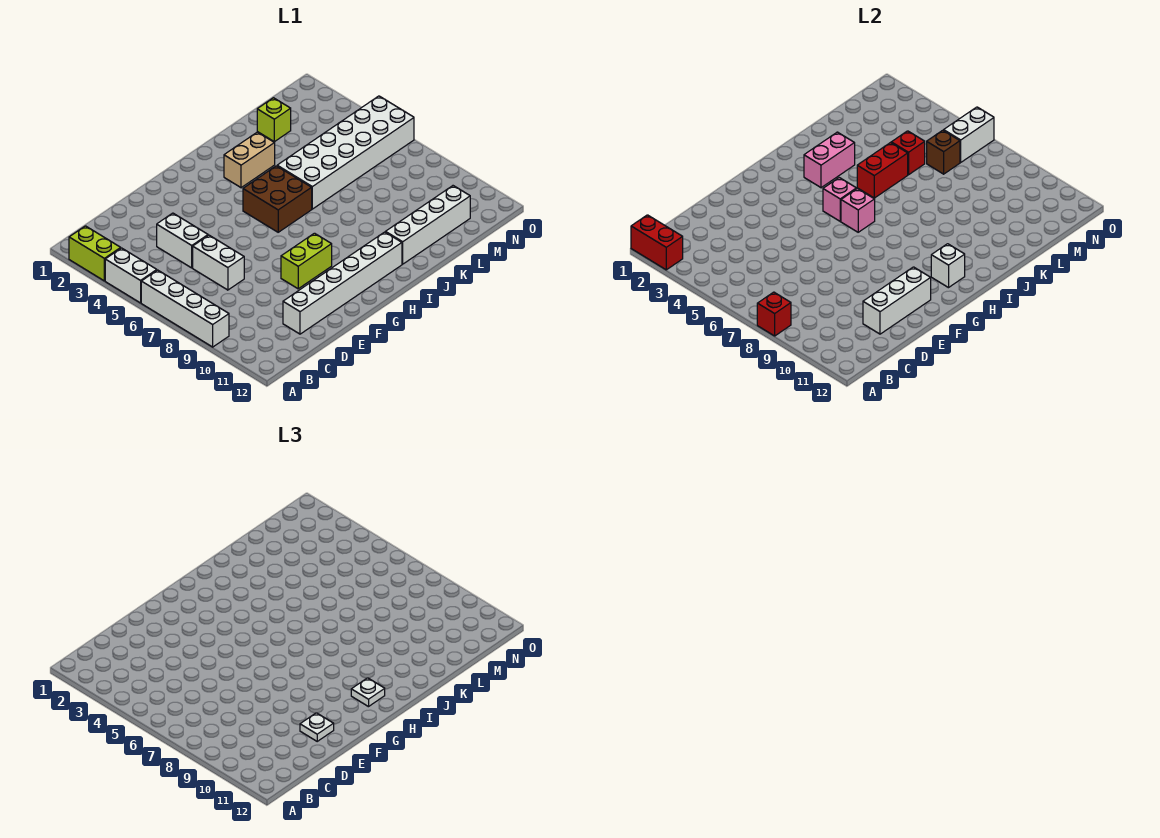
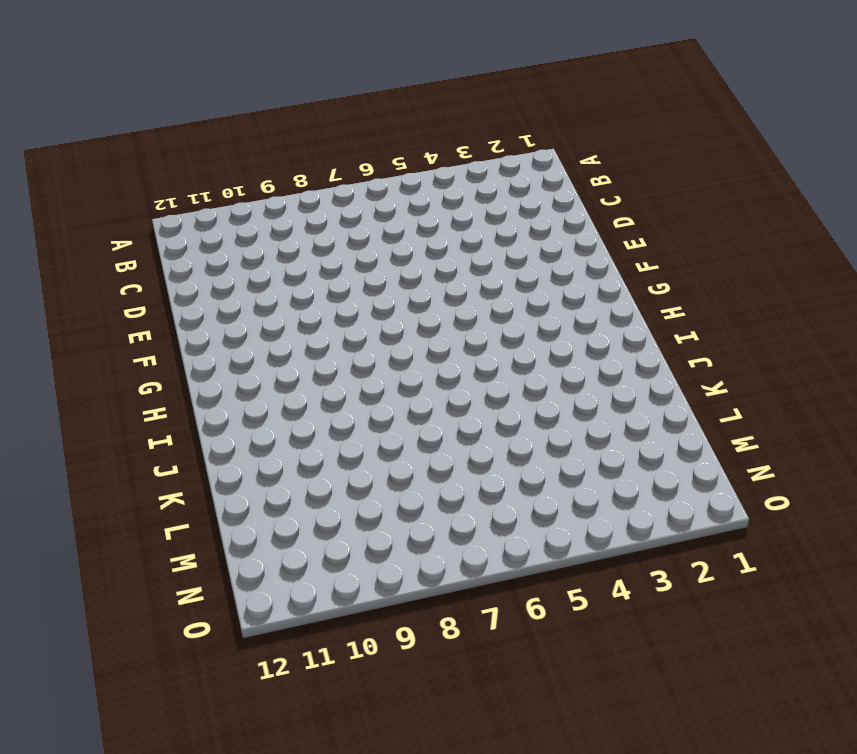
none -> lime brick A2:A3 level 1
none -> white brick A4:A5 level 1
none -> white brick A6:A9 level 1

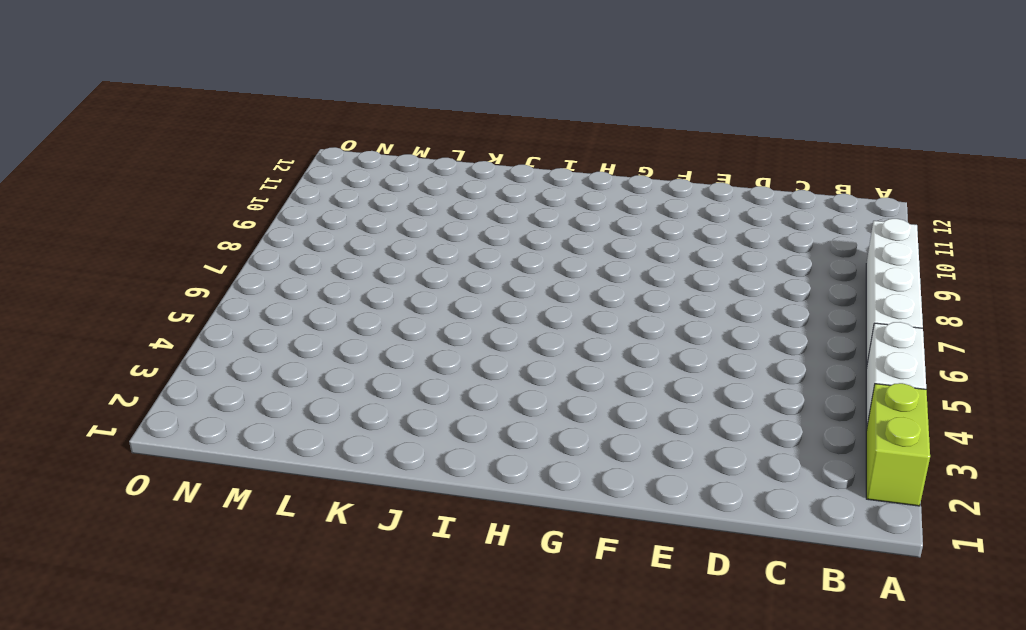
none -> white brick D4:D5 level 1
none -> white brick D6:D7 level 1
none -> white brick D11:I11 level 1

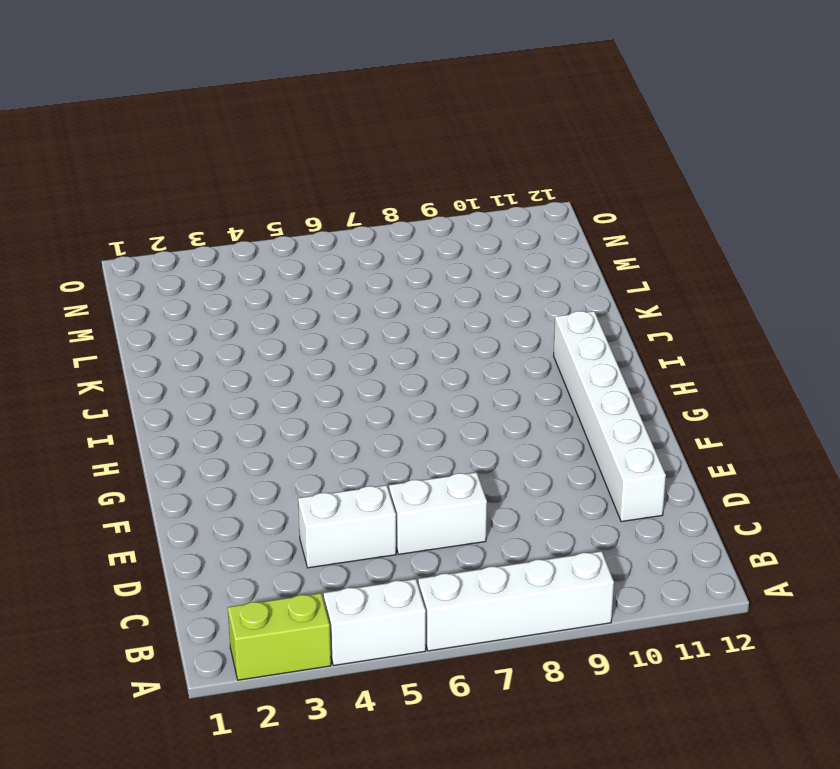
none -> lime brick F9:G9 level 1
none -> brown brick H5:I6 level 1
none -> tan brick I3:J3 level 1

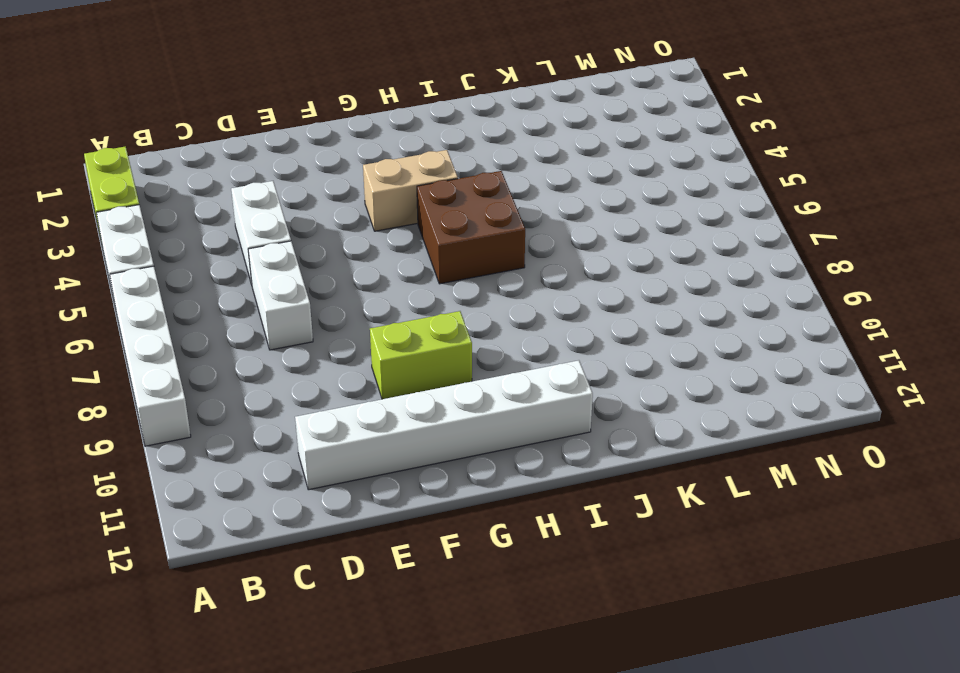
tan brick G4:H4 level 1 -> tan brick I3:J3 level 1
none -> white brick J5:O6 level 1
none -> white brick J11:M11 level 1
none -> lime brick L2 level 1

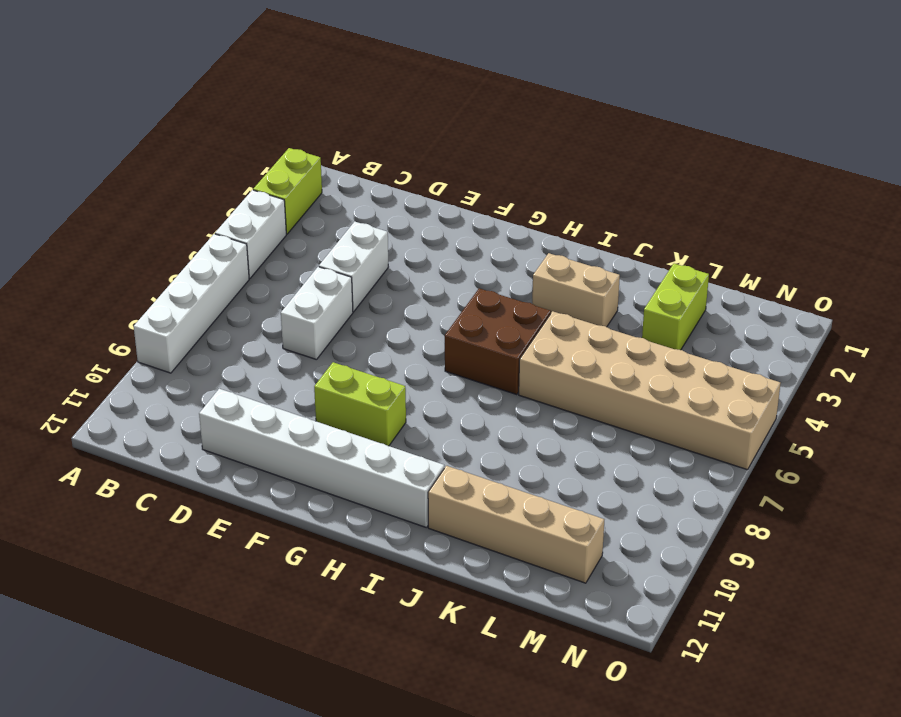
tan brick J5:O6 level 1 -> white brick J5:O6 level 1
tan brick J11:M11 level 1 -> white brick J11:M11 level 1
lime brick L2:L3 level 1 -> lime brick L2 level 1
none -> red brick A1:A2 level 2
none -> red brick A8 level 2
none -> white brick D11:F11 level 2

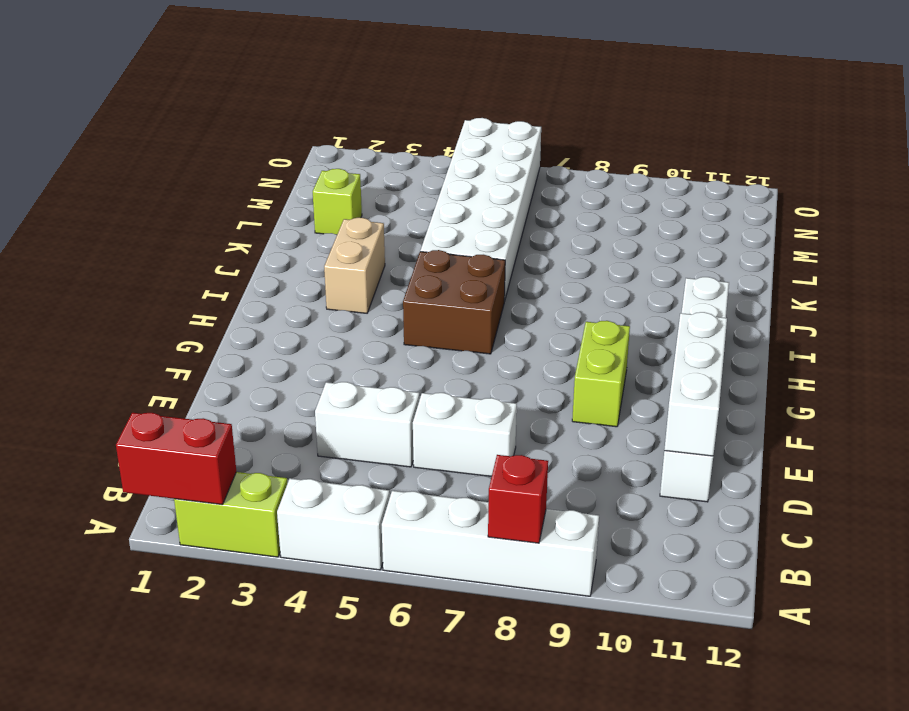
none -> white brick J11:M11 level 1
none -> pink brick H5 level 2
none -> pink brick H6 level 2

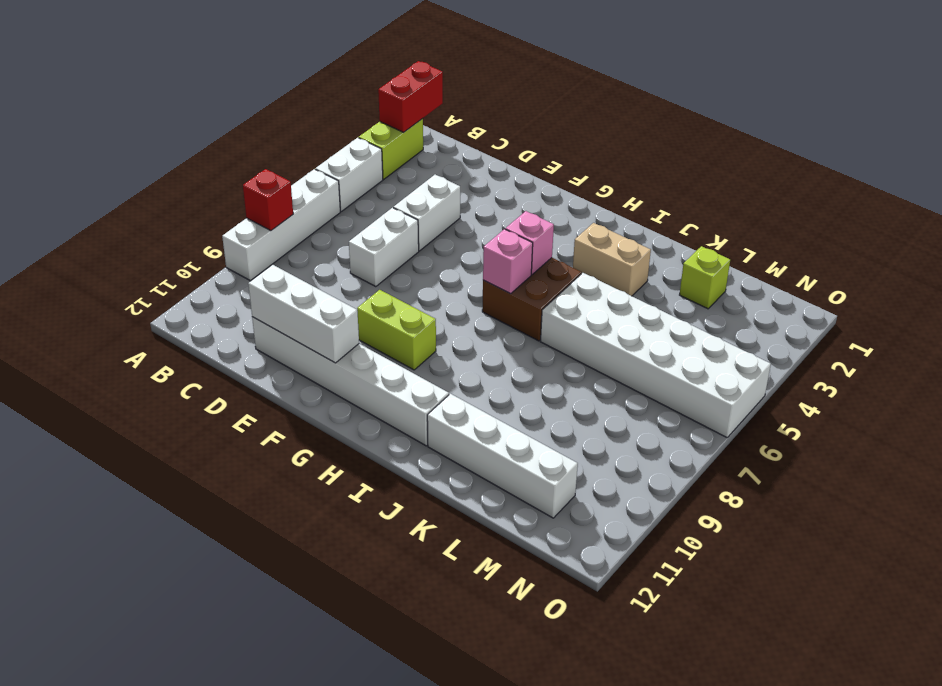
none -> white brick H11 level 2
none -> pink brick I3:J3 level 2
none -> red brick J5:K5 level 2

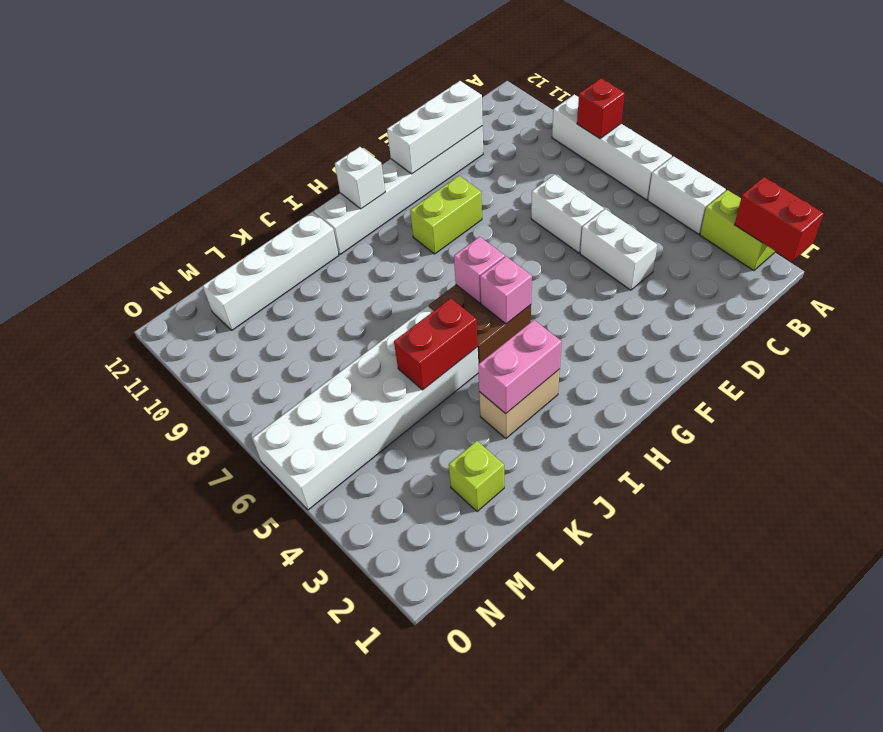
none -> red brick L5 level 2
none -> brown brick M6 level 2
none -> white brick N6:O6 level 2

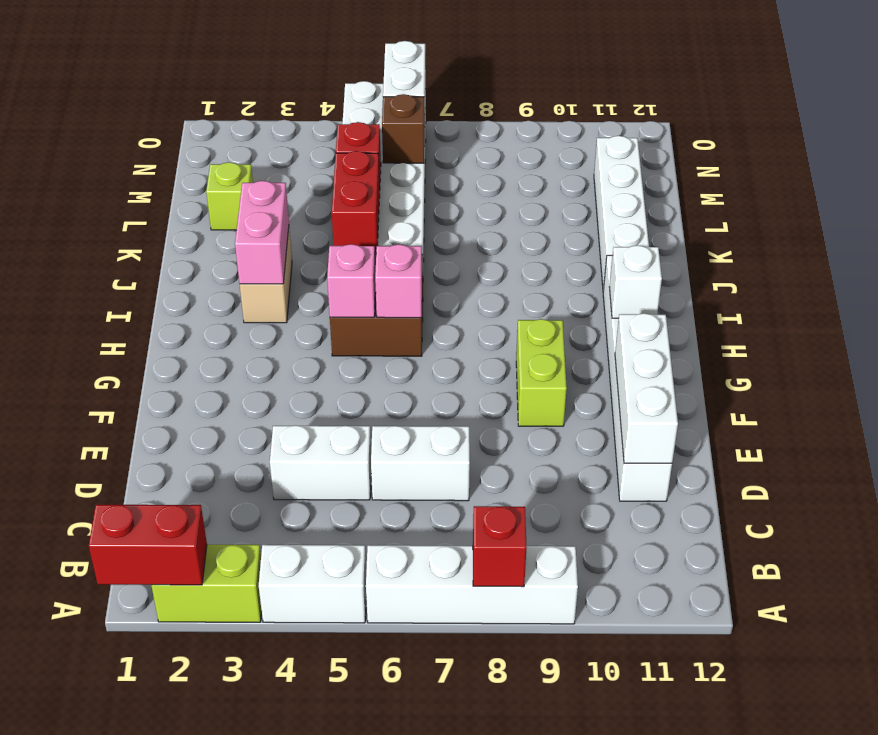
none -> white plate E11 level 3
none -> white plate H11 level 3

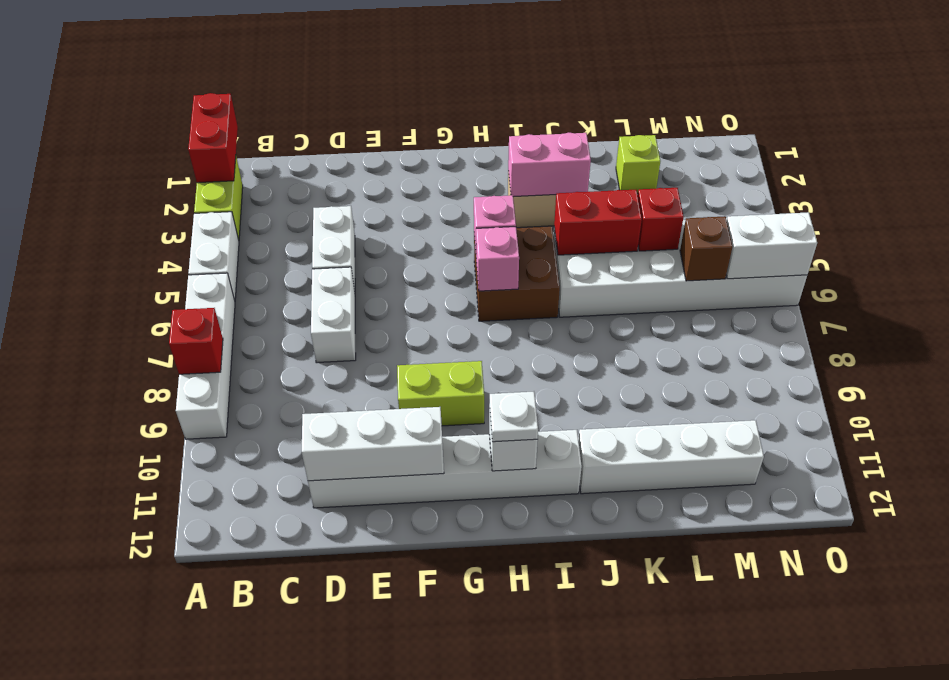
none -> white plate E11 level 3

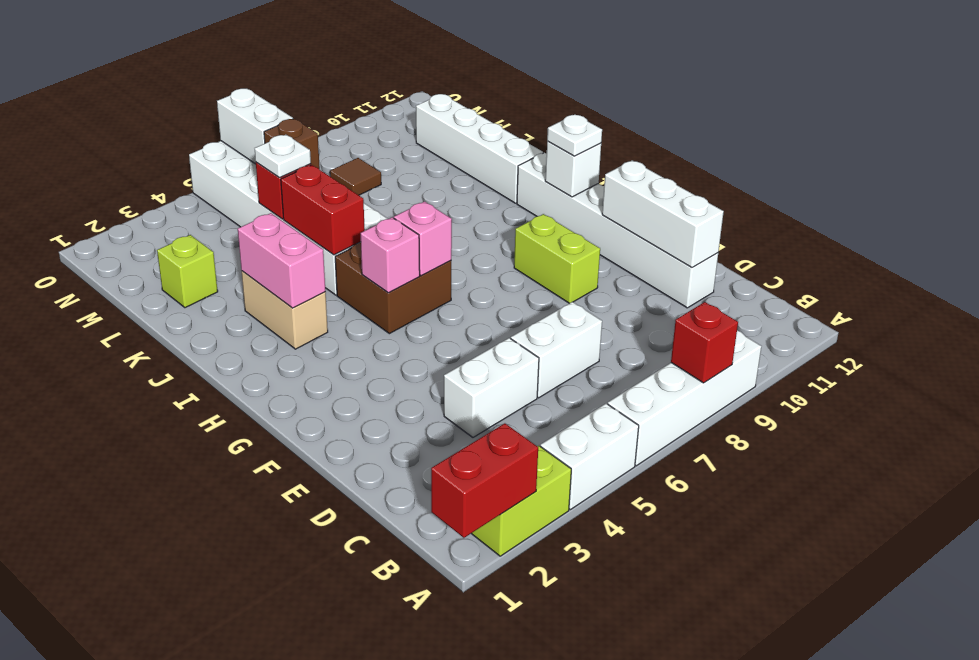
white plate L5 level 3 -> white plate E11 level 3
brown tile M8 level 1 -> none

